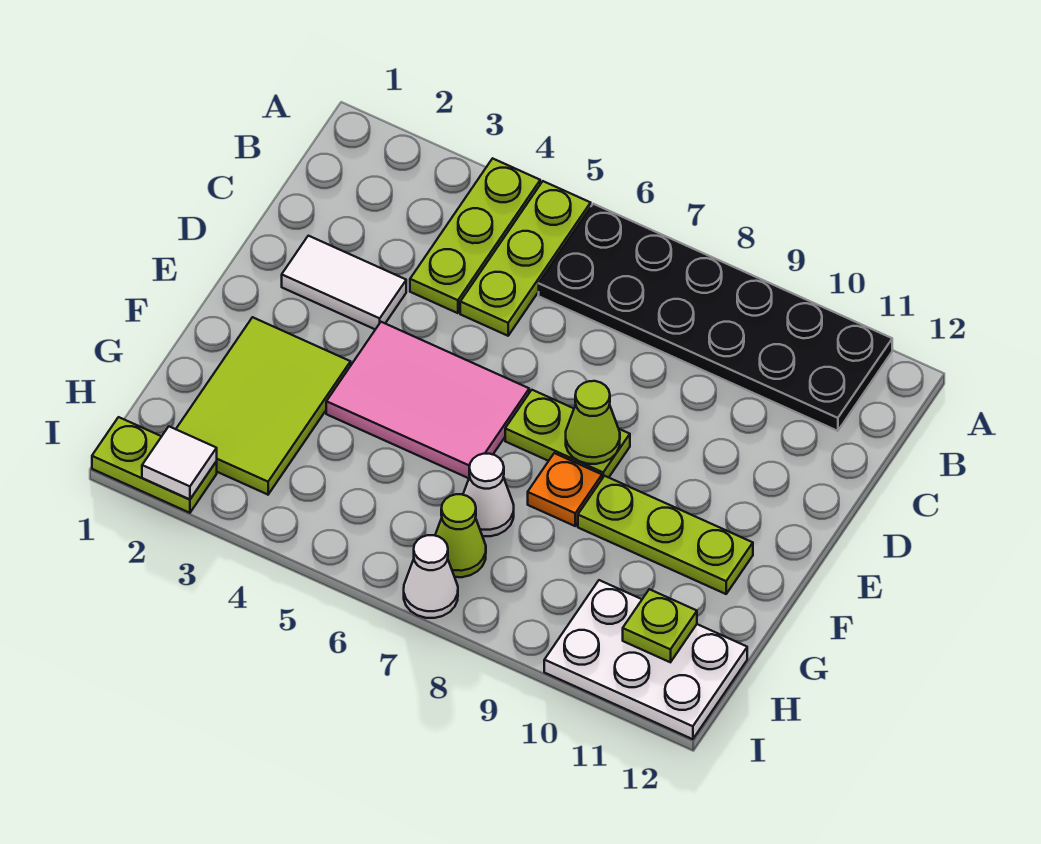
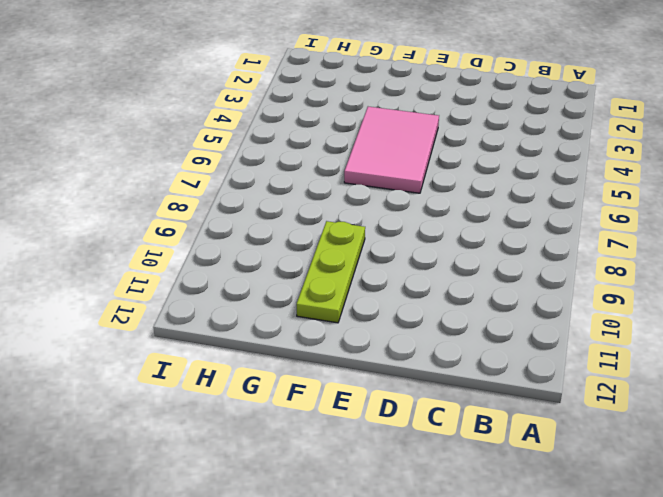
none -> lime plate A4:C4 level 1
none -> lime plate A5:C5 level 1
none -> black plate A6:B11 level 1

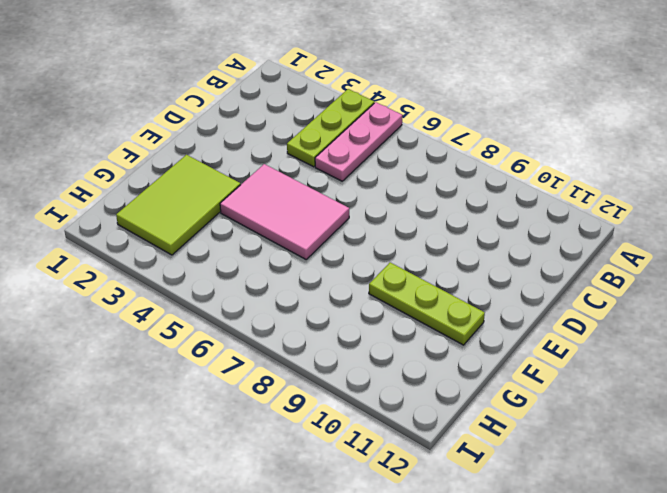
pink plate A5:C5 level 1 -> lime plate A5:C5 level 1
none -> black plate A6:B11 level 1
none -> white tile D2:D3 level 1
none -> lime plate E7:E8 level 1

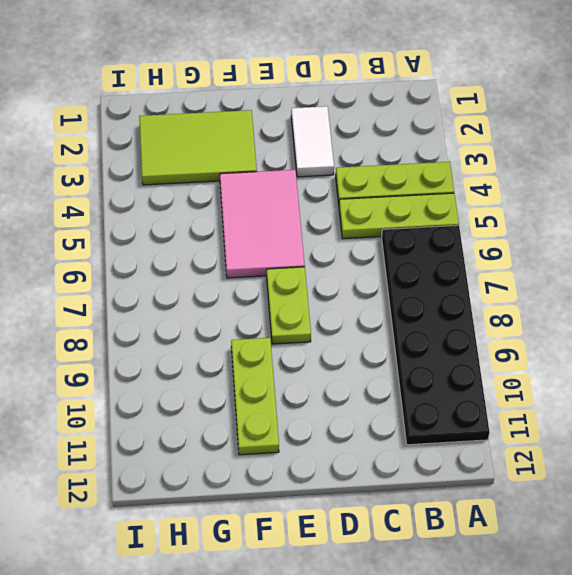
none -> orange plate F8 level 1
none -> white cone G7 level 1
none -> lime cone H7 level 1

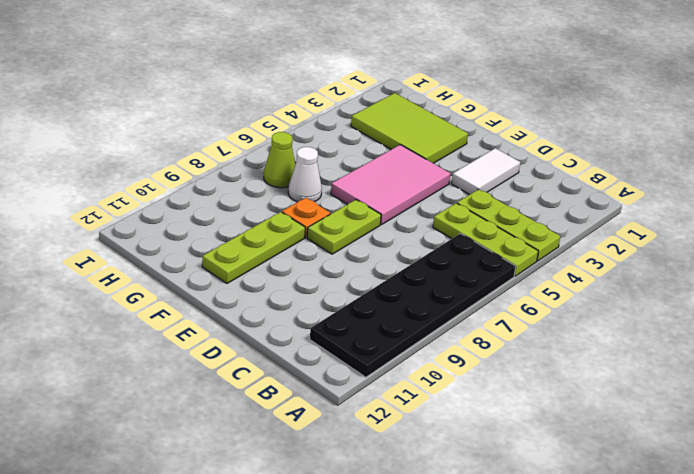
none -> white plate H10:I12 level 1
none -> lime plate I1:I2 level 1
none -> white cone I7 level 1

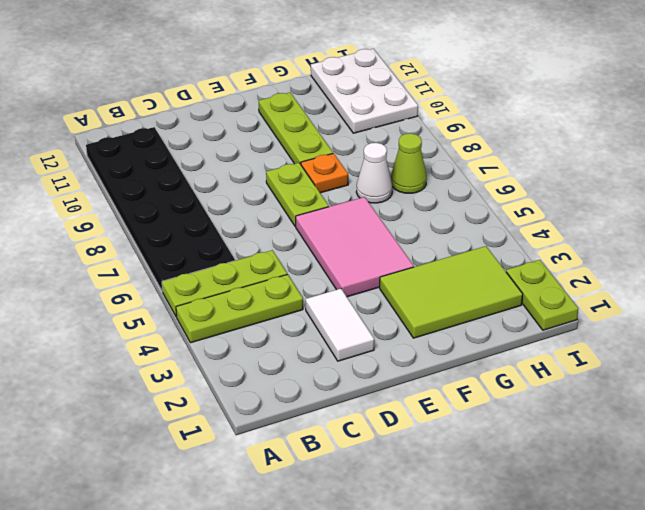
none -> white cone I7 level 1
none -> lime cone E8 level 2
none -> lime plate H11 level 2

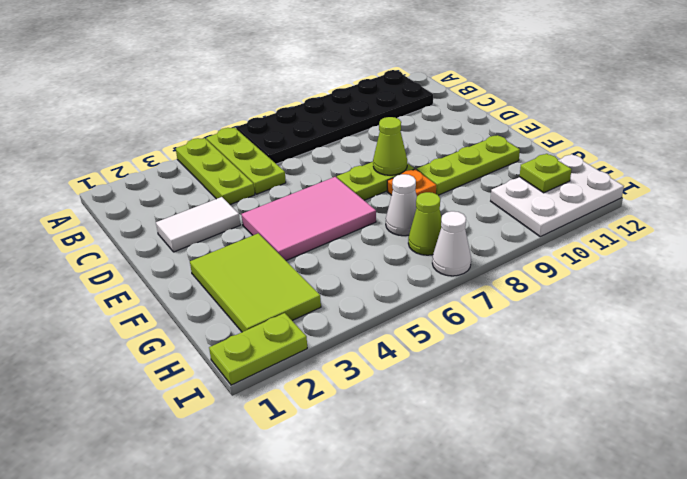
none -> white tile I2 level 2

